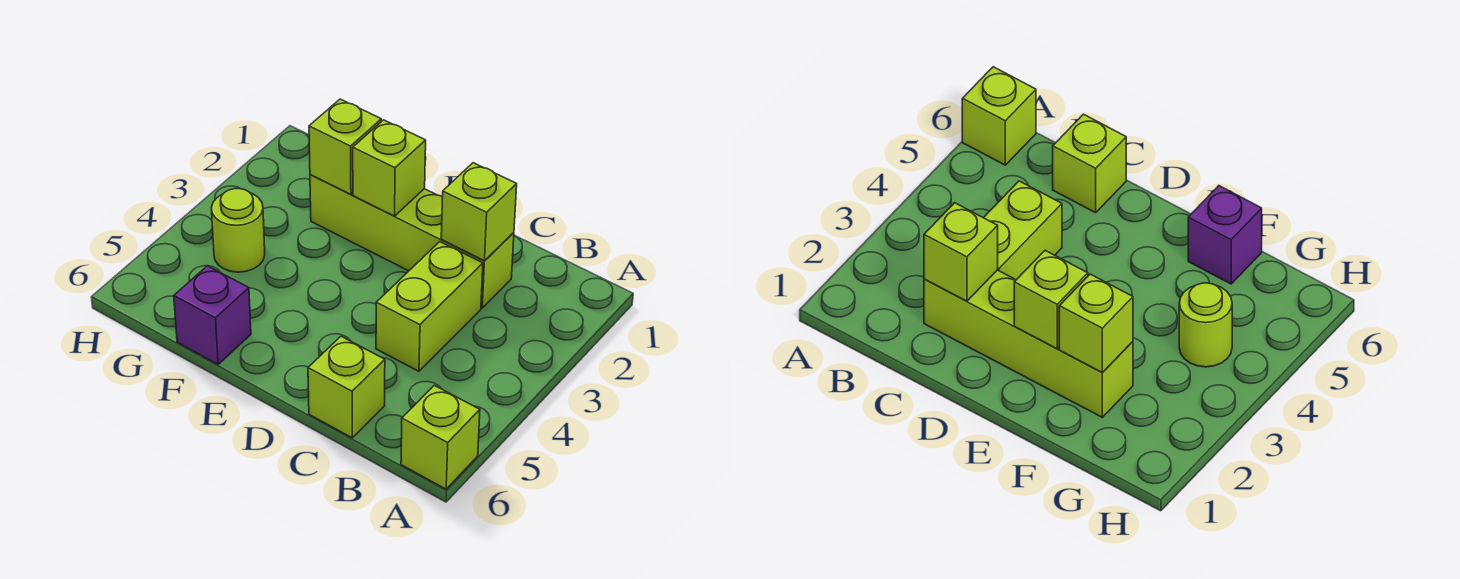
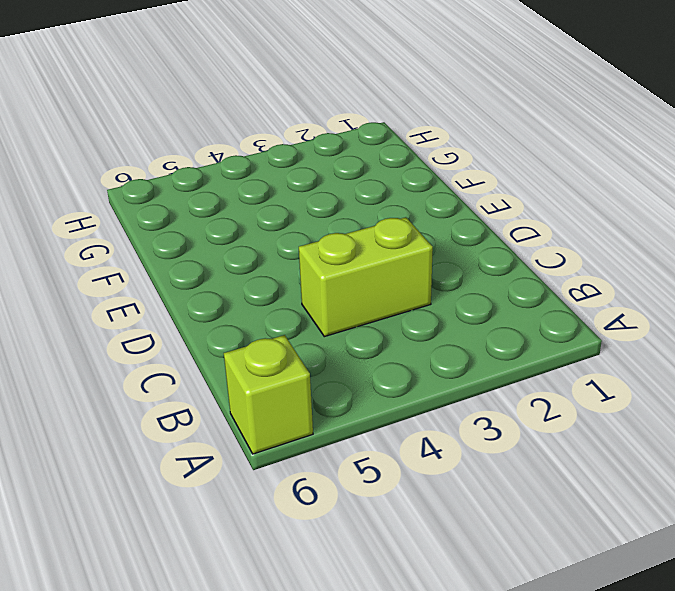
none -> lime brick C2:F2 level 1
none -> lime brick C6 level 1

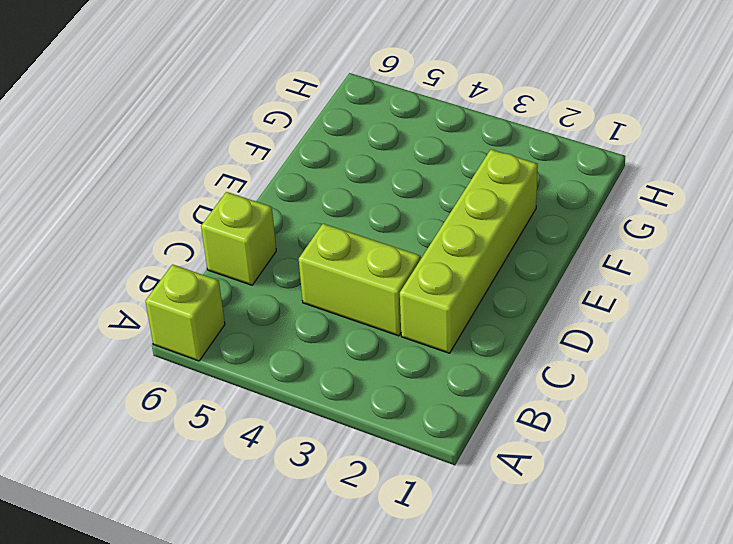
none -> purple brick F6 level 1
none -> lime round brick G4 level 1

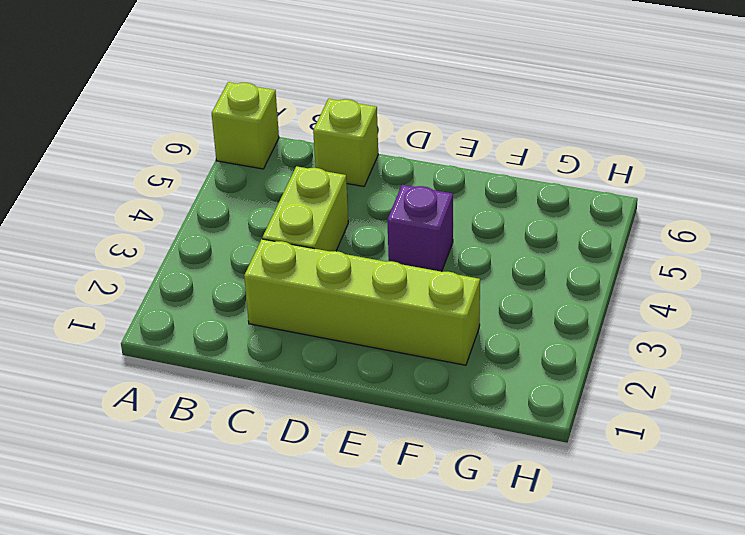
purple brick E4 level 1 -> purple brick F6 level 1
none -> lime round brick G4 level 1
none -> lime brick C2 level 2

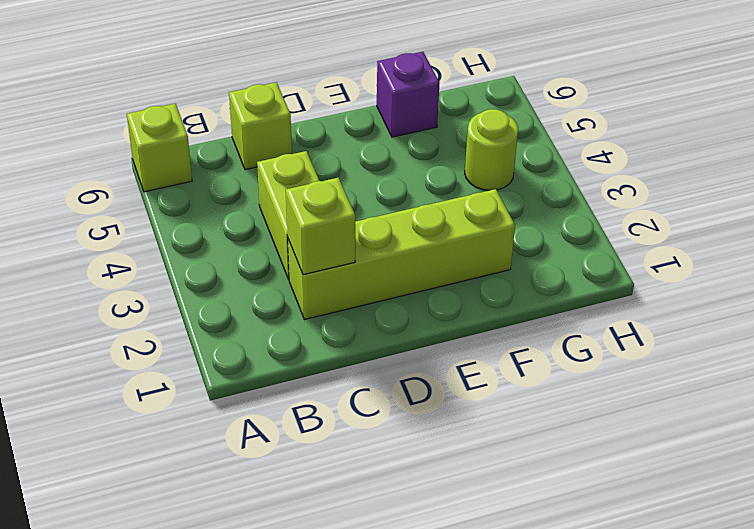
none -> lime brick E2 level 2
none -> lime brick F2 level 2

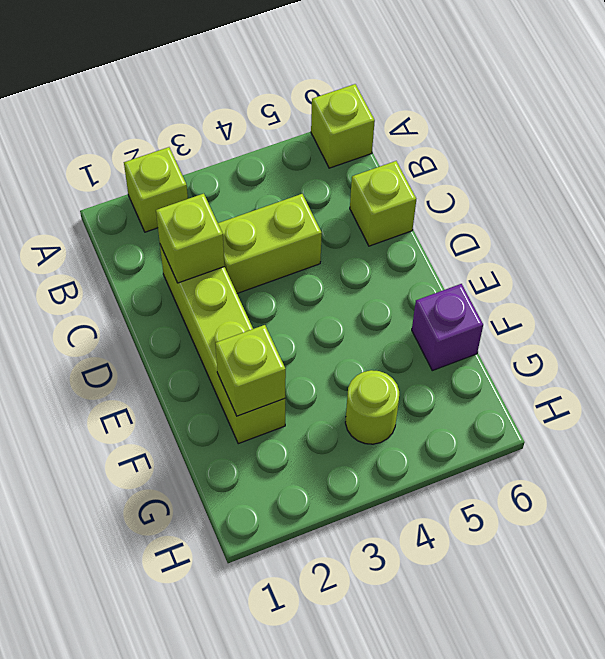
lime brick A2 level 1 -> lime brick E2 level 2

